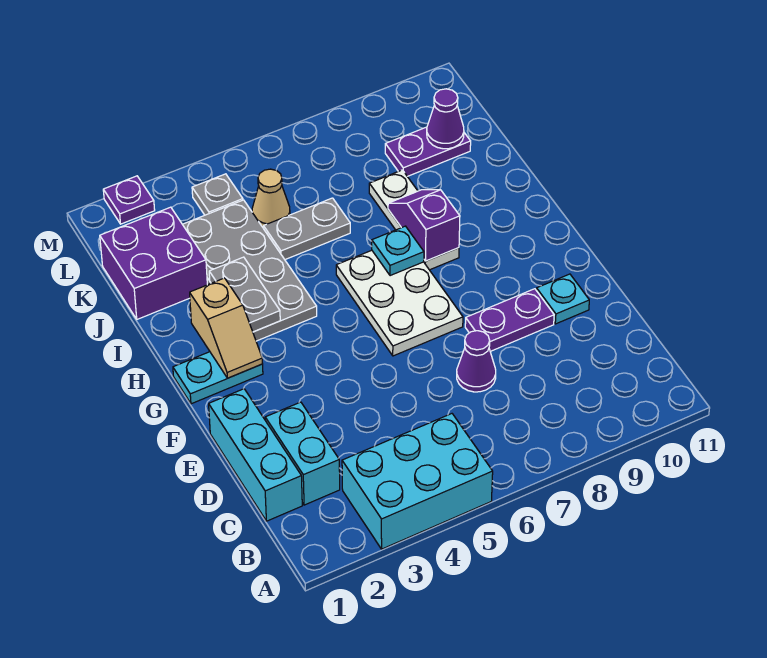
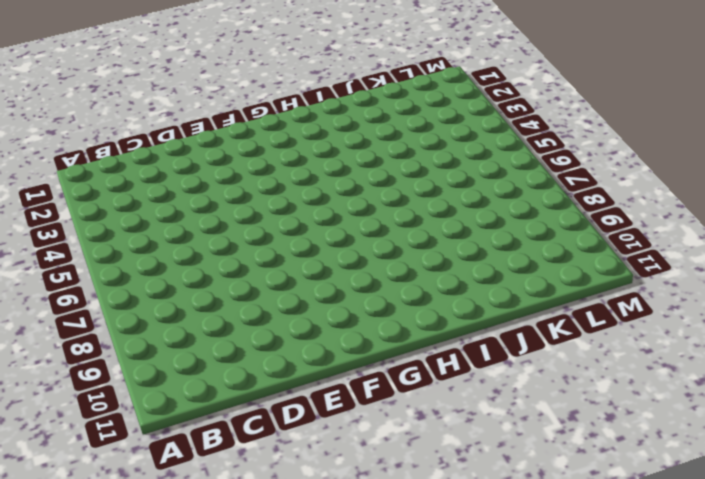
none -> cyan brick A3:B5 level 1
none -> cyan brick C1:E1 level 1
none -> cyan brick C2:D2 level 1

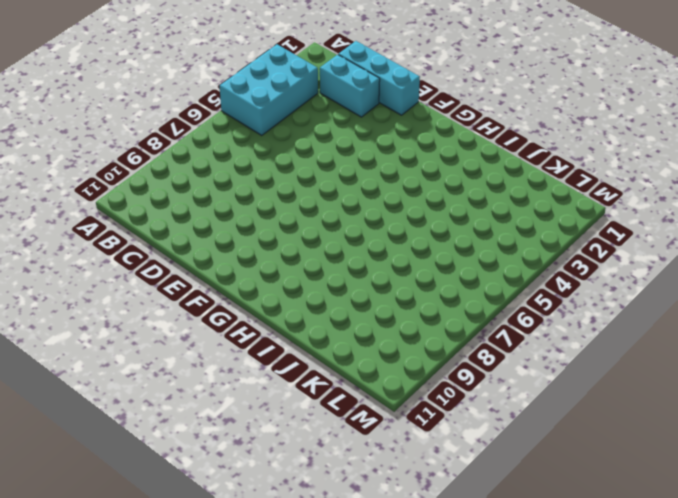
none -> purple cone D7 level 1
none -> purple plate E8:E9 level 1
none -> cyan plate E10 level 1

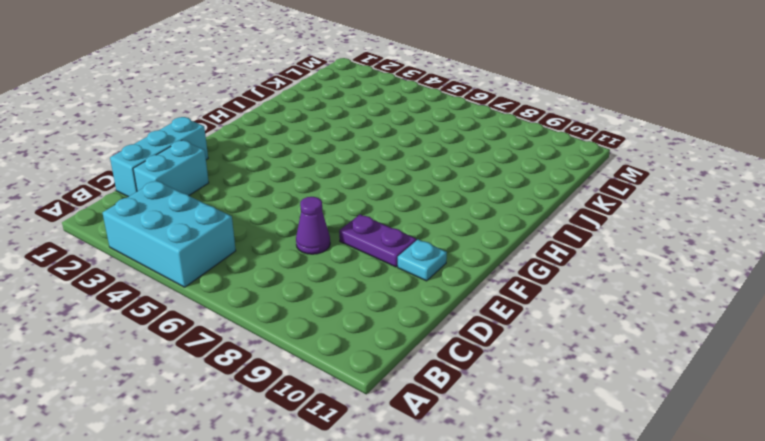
none -> white plate F6:H7 level 1
none -> cyan plate G1:G2 level 1
none -> grey plate H3:K4 level 1

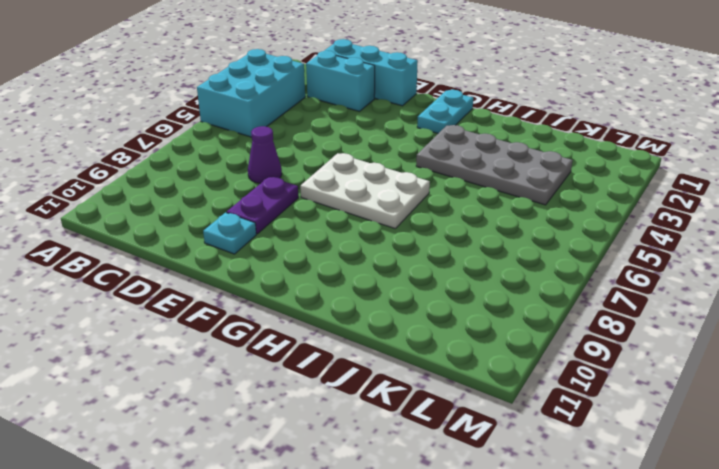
none -> white plate H8:J8 level 1
none -> purple brick J1:K2 level 1
none -> grey plate J5:J6 level 1

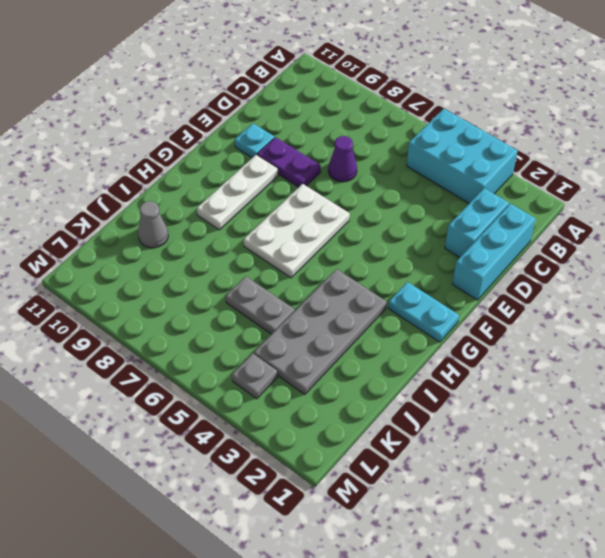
white plate F9:H9 level 1 -> white plate H8:J8 level 1
grey cone J10 level 1 -> none
none -> purple brick J1:K2 level 1
none -> tan cone K5 level 1
none -> purple plate K9:K10 level 1

